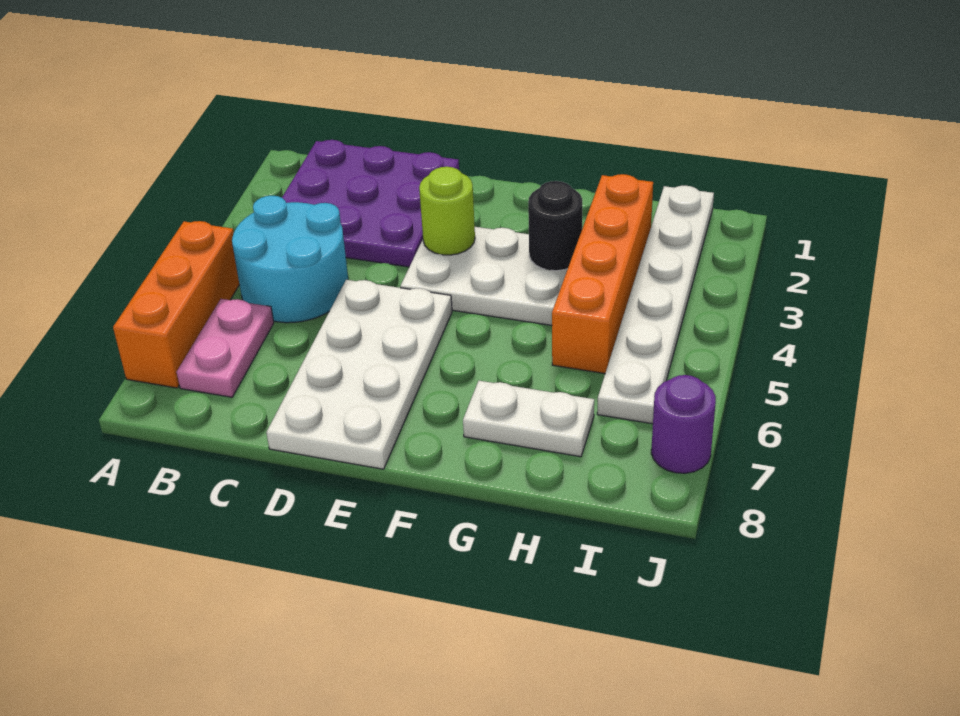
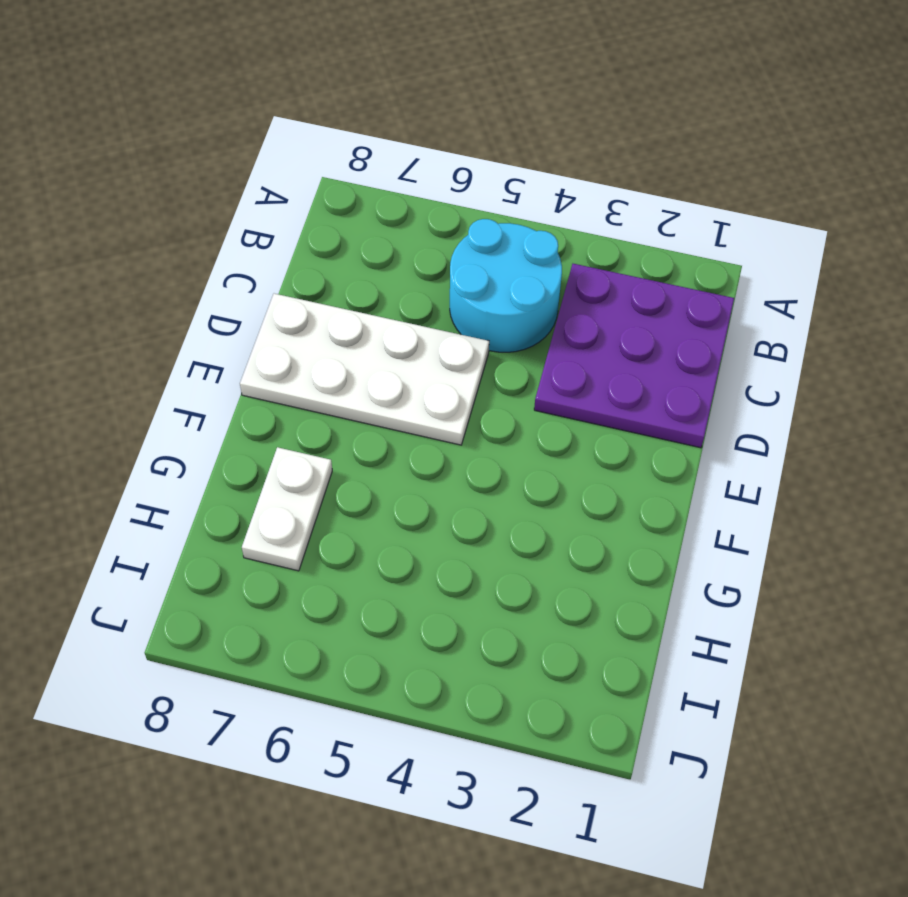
none -> orange brick A5:A7 level 1
none -> pink plate B6:B7 level 1
none -> white plate E3:G4 level 1

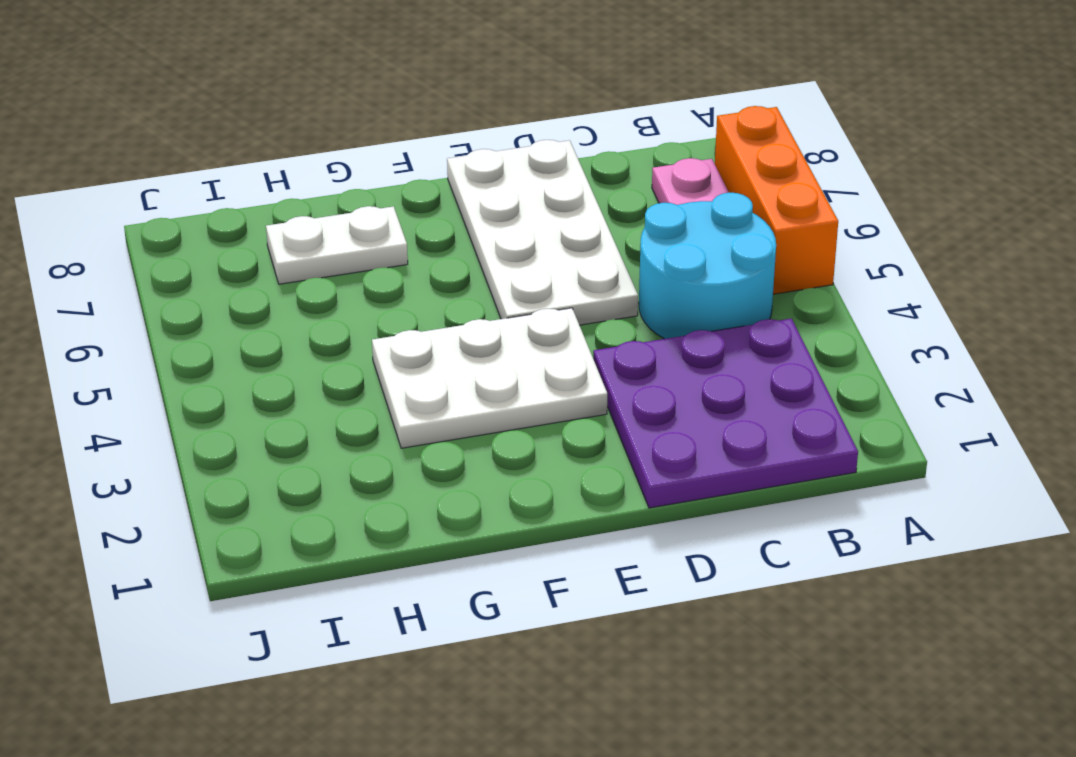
none -> orange brick H2:H5 level 1
none -> white plate I1:I6 level 1
none -> purple round brick J7 level 1

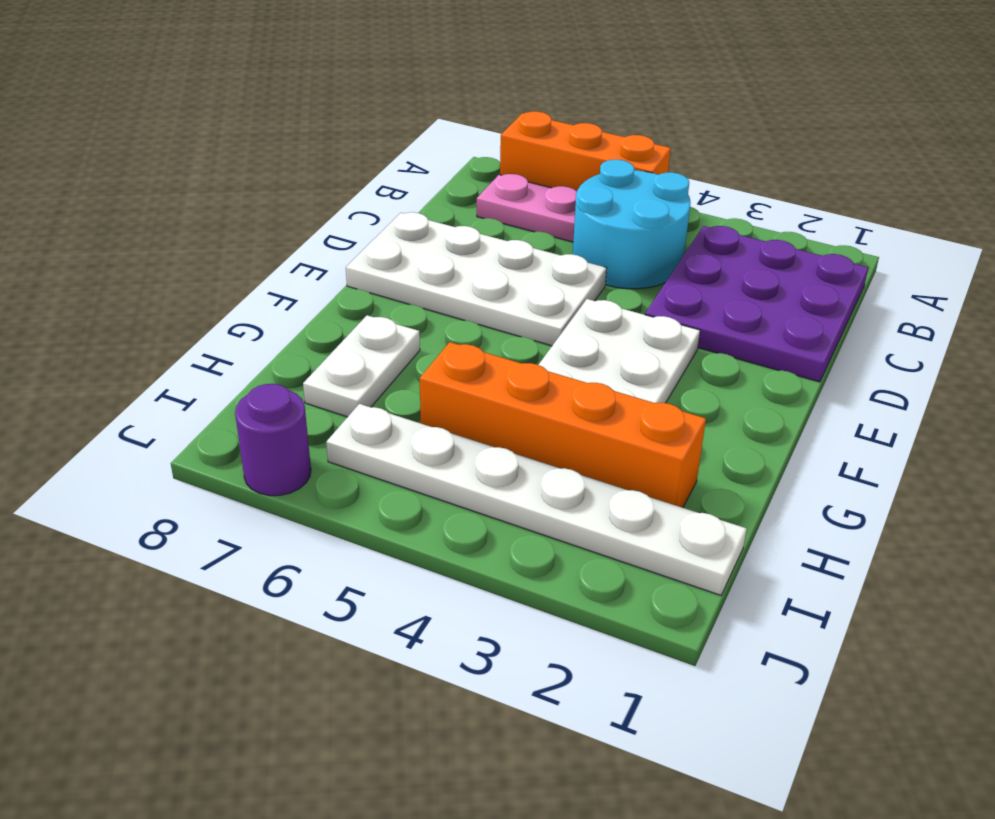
none -> lime round brick E3 level 2
none -> black round brick G3 level 2

